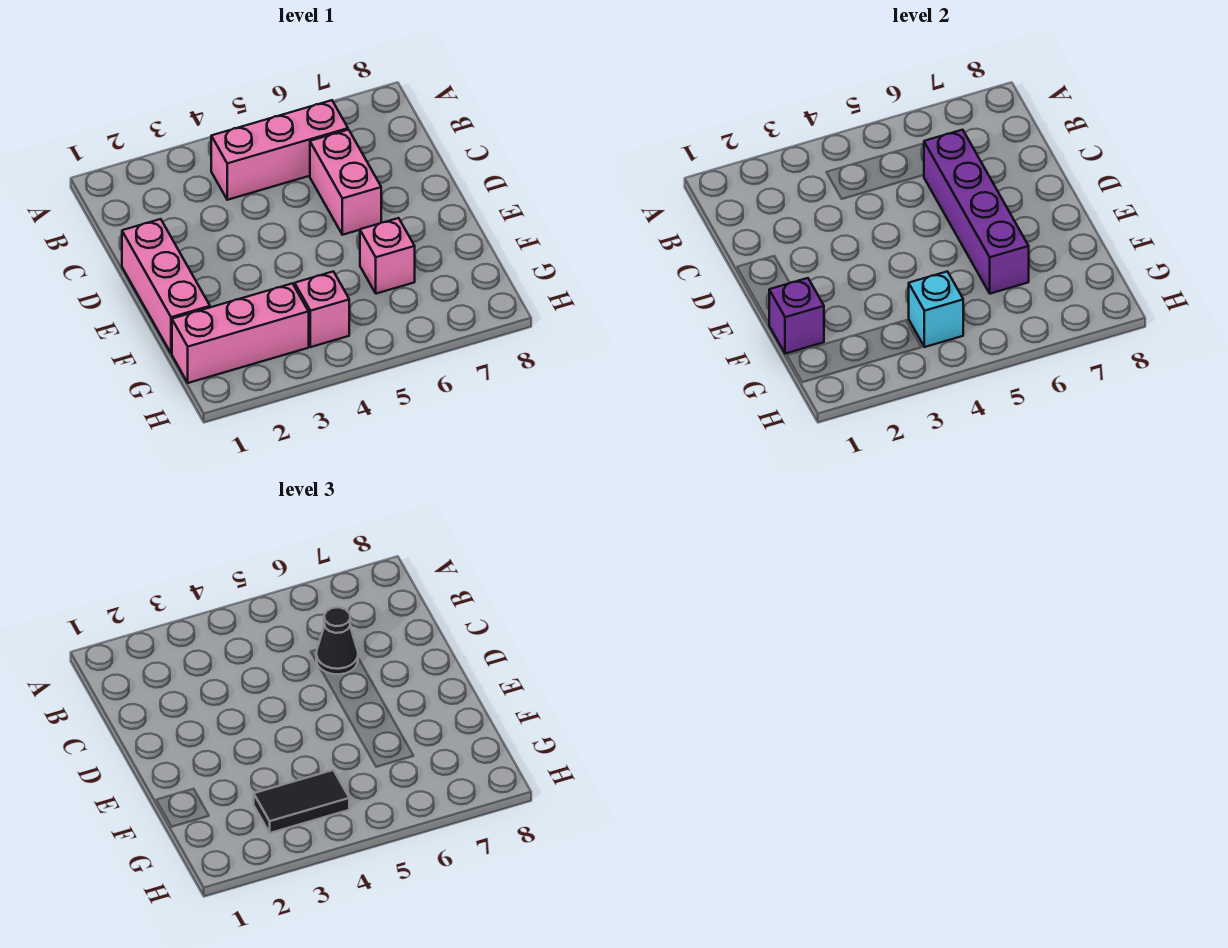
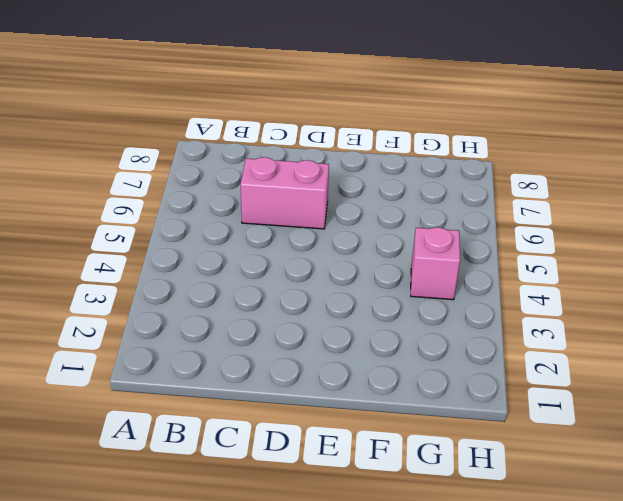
none -> pink brick B4:B6 level 1
none -> pink brick D1:F1 level 1

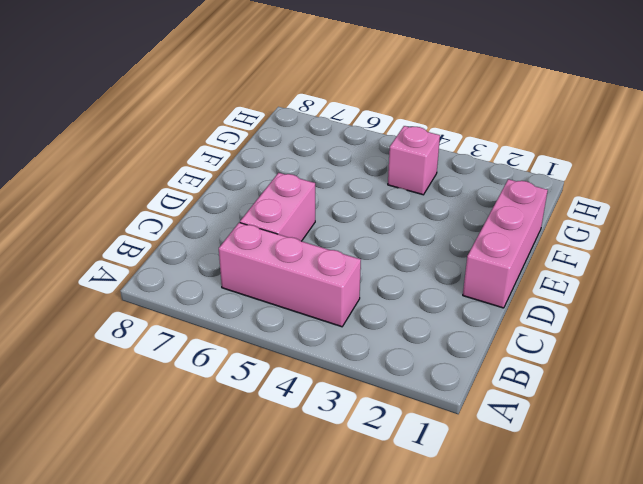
none -> pink brick F6 level 1
none -> pink brick G1:G3 level 1

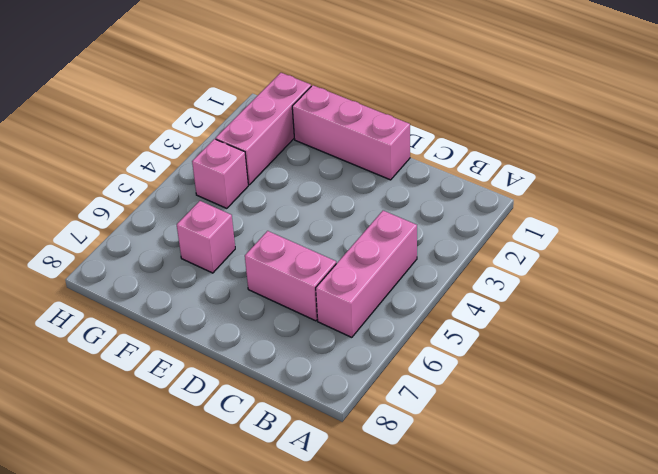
none -> purple brick C6:F6 level 2
none -> purple brick F1 level 2

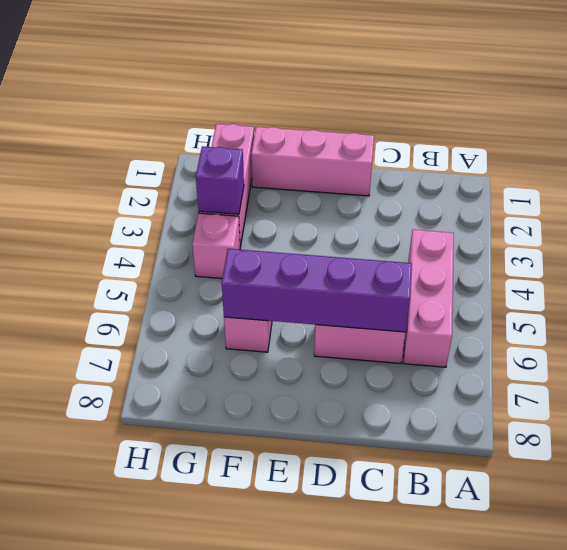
purple brick G3 level 2 -> purple brick F1 level 2
none -> cyan brick G4 level 2
none -> black cone C6 level 3

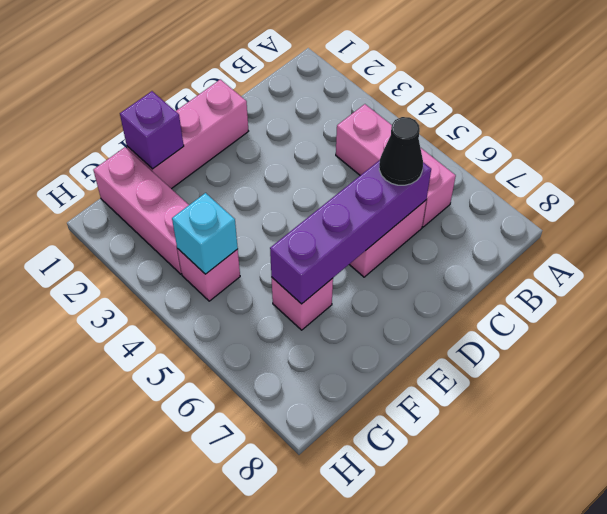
none -> black tile G3:G4 level 3

